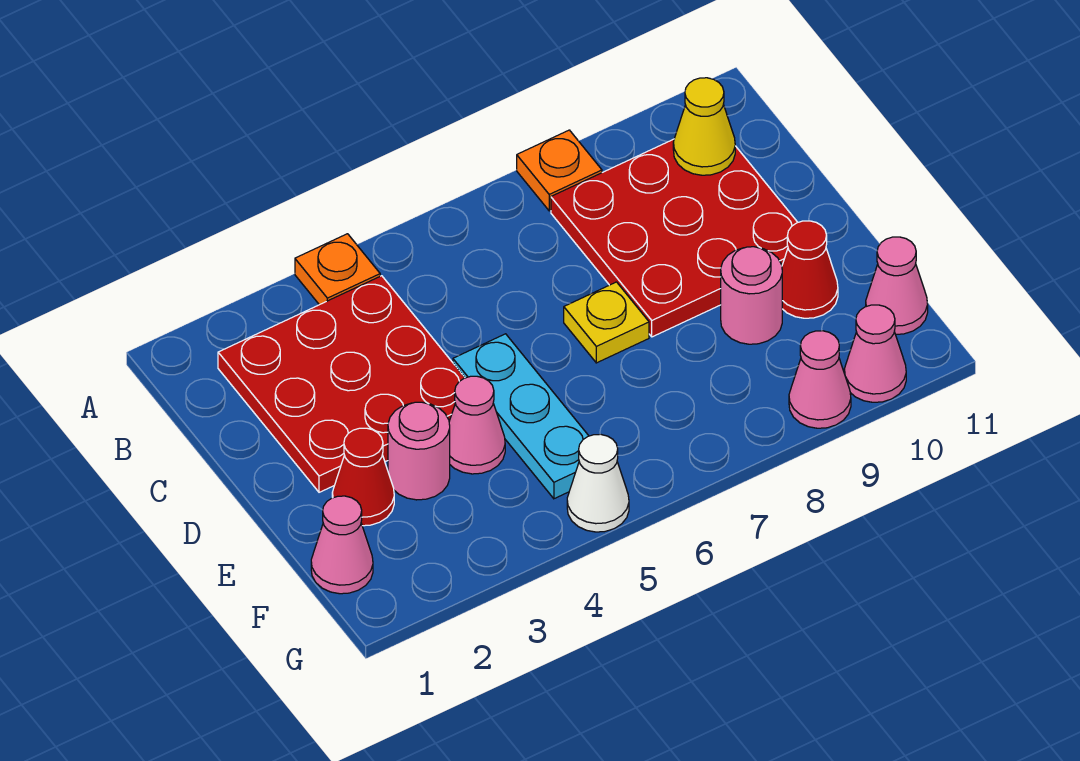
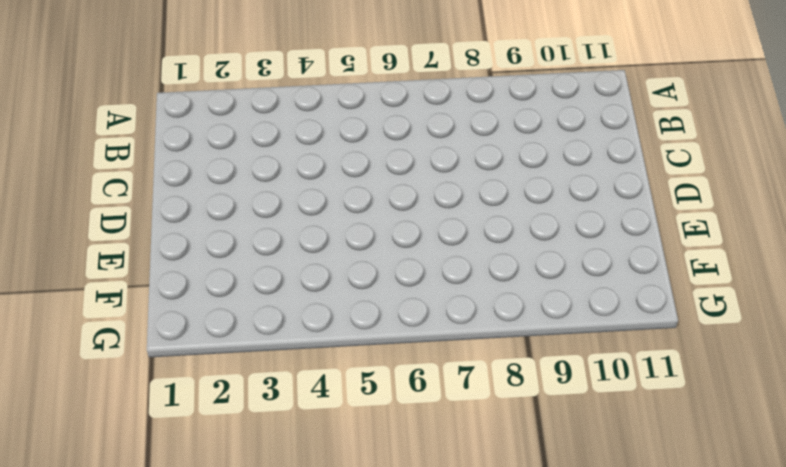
none -> orange plate A4 level 1
none -> orange plate A8 level 1
none -> red plate B2:D4 level 1

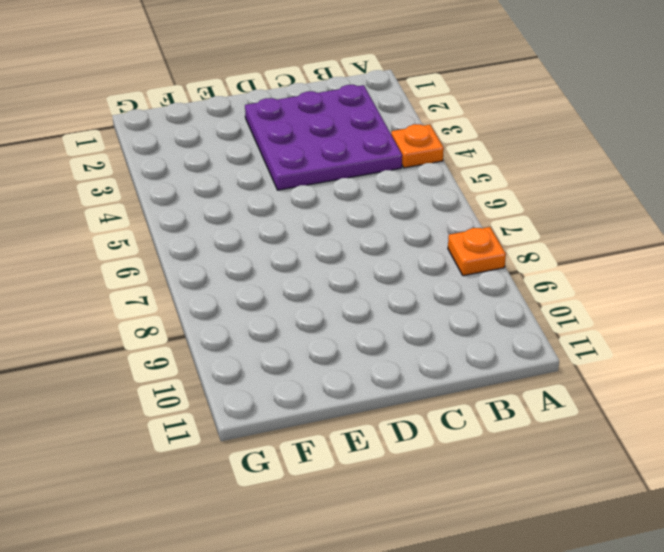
purple plate B2:D4 level 1 -> red plate B2:D4 level 1
none -> red plate B8:D10 level 1
none -> cyan plate D5:F5 level 1
none -> yellow plate D7 level 1

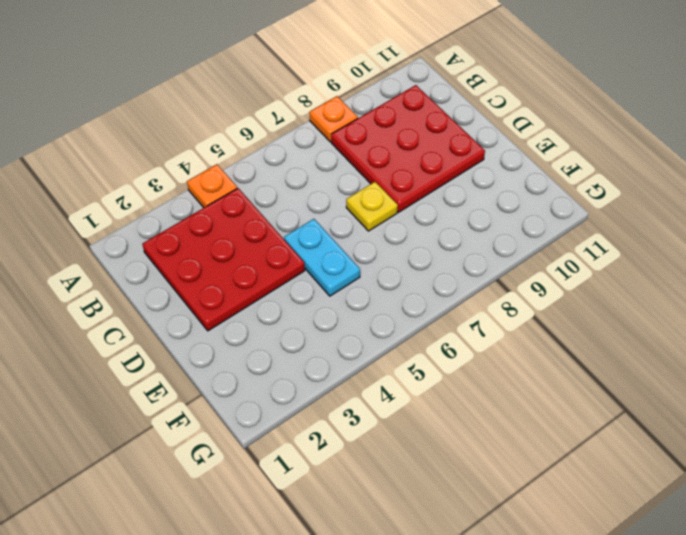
cyan plate D5:E5 level 1 -> cyan plate D5:F5 level 1
none -> red cone E2 level 1
none -> pink round brick E3 level 1
none -> pink cone E4 level 1

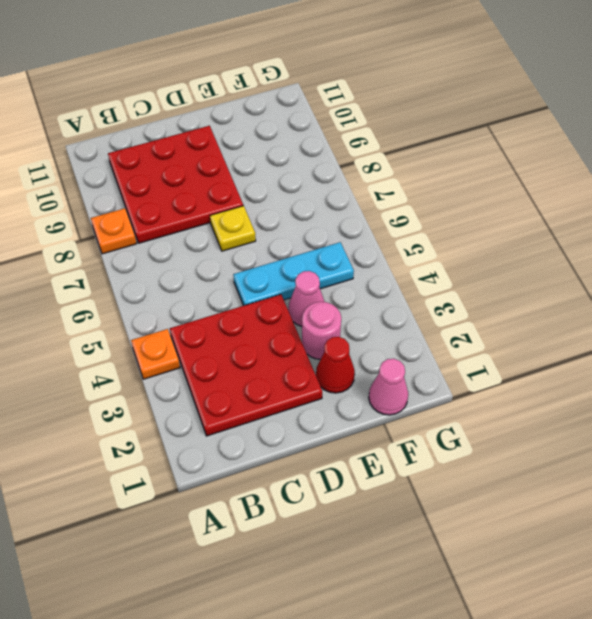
none -> pink round brick E9 level 1
none -> red cone E10 level 1
none -> pink cone F11 level 1

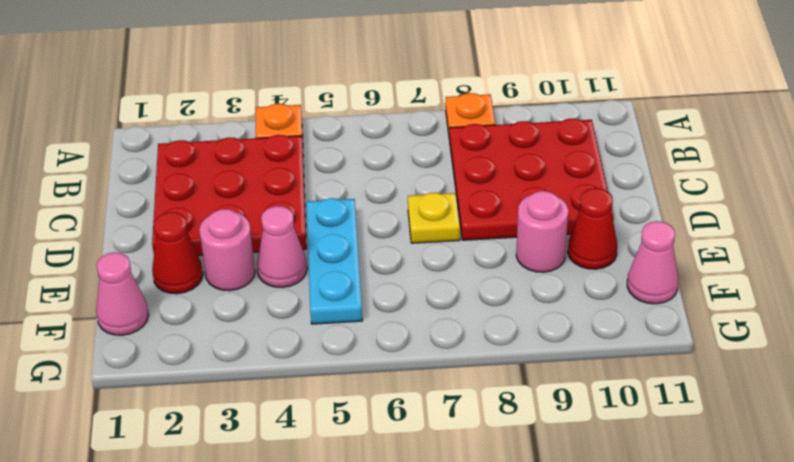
none -> white cone G5 level 1
none -> pink cone G9 level 1
none -> pink cone G10 level 1

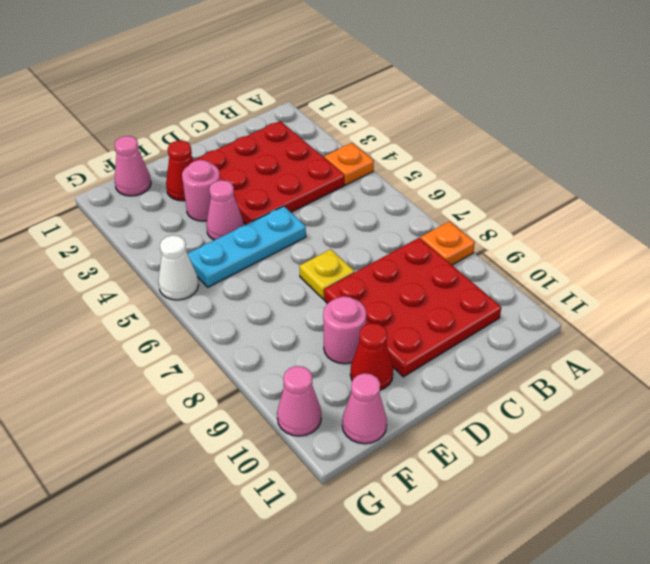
none -> pink cone G9 level 1
none -> yellow cone B10 level 2

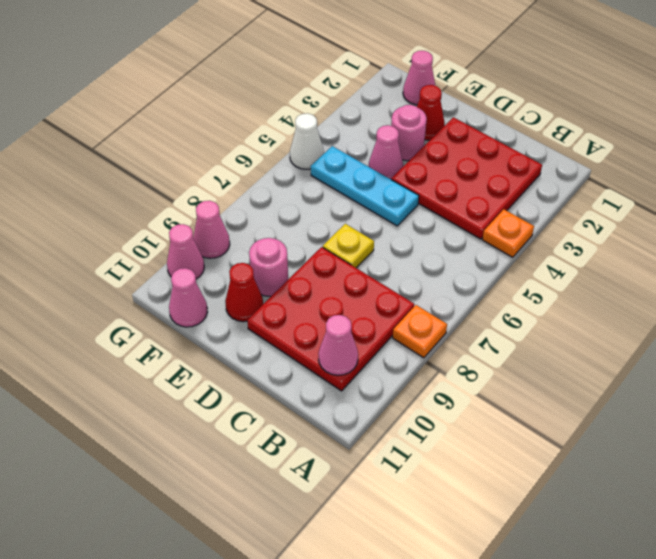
pink cone B10 level 2 -> yellow cone B10 level 2

